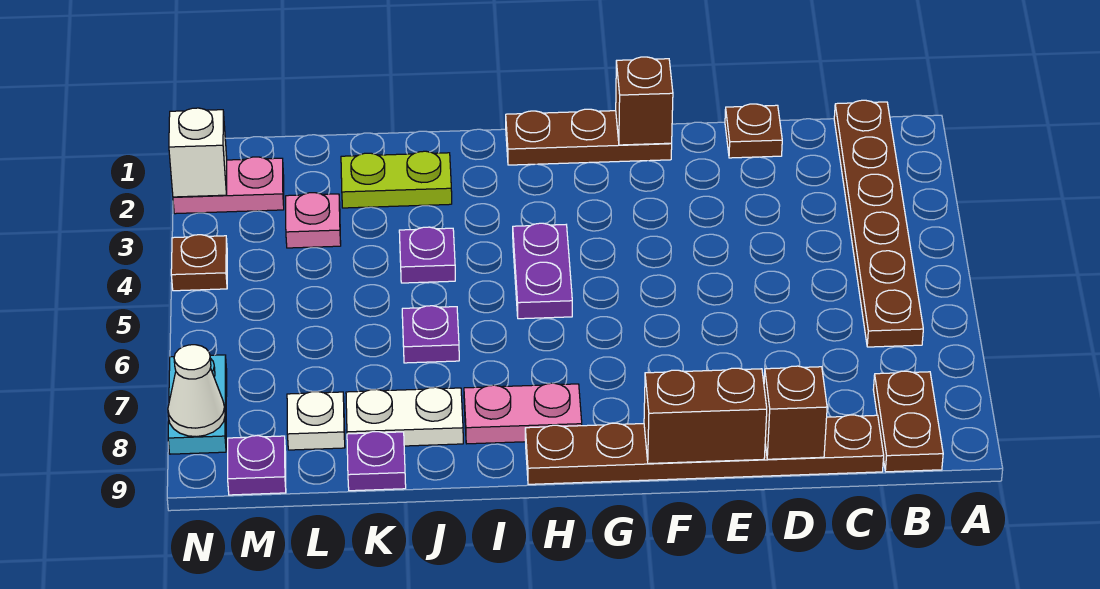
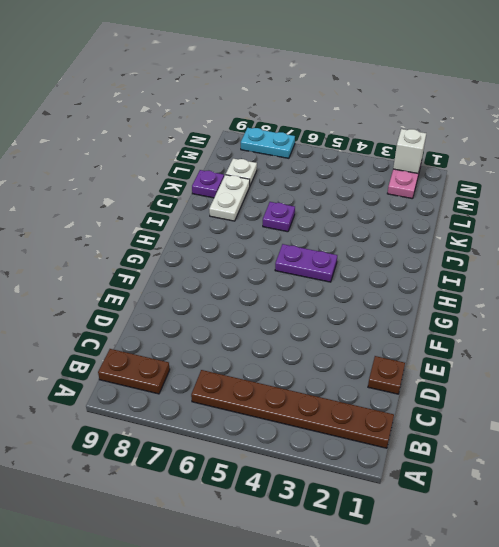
none -> brown plate C9:H9 level 1
none -> brown plate F1:H1 level 1
none -> pink plate H8:I8 level 1

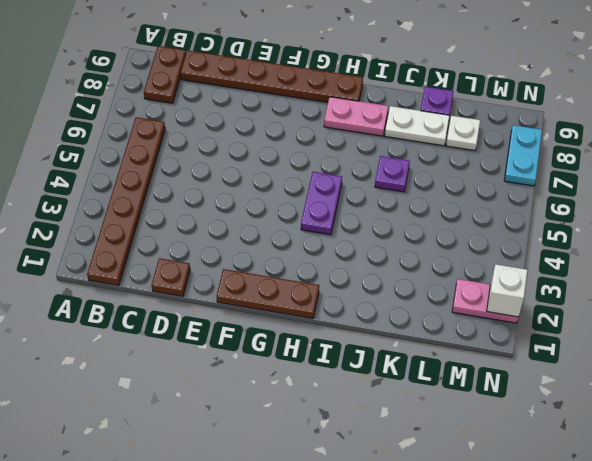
none -> lime plate J2:K2 level 1
none -> purple plate J4 level 1
none -> pink plate L3 level 1

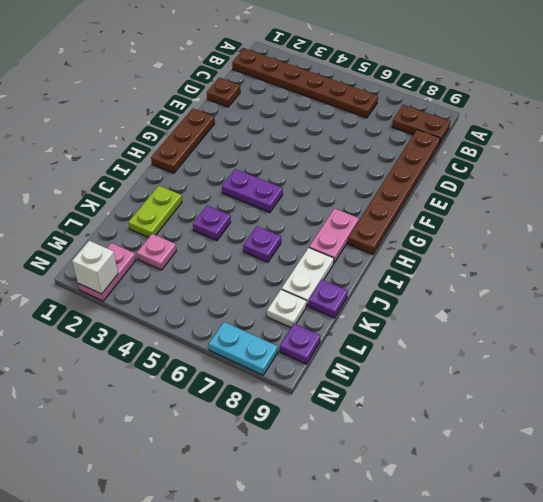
none -> brown plate N4 level 1
none -> brown brick D9 level 2
none -> brown brick E9:F9 level 2

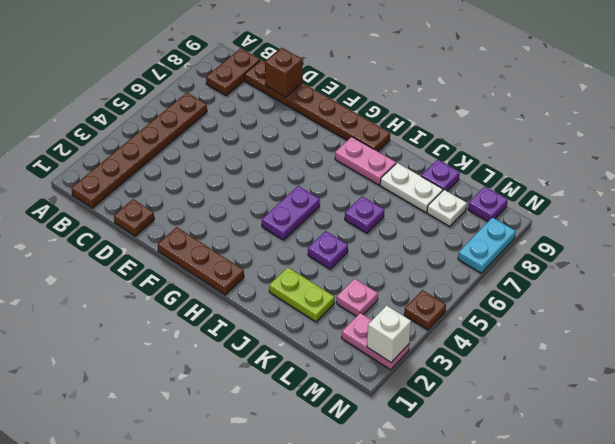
none -> brown brick E9:F9 level 2
none -> brown brick F1 level 2
none -> white cone N8 level 2

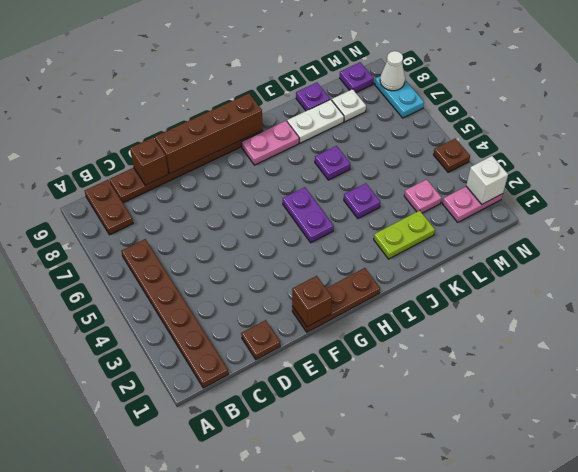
brown brick E9:H9 level 2 -> brown brick E9:F9 level 2

